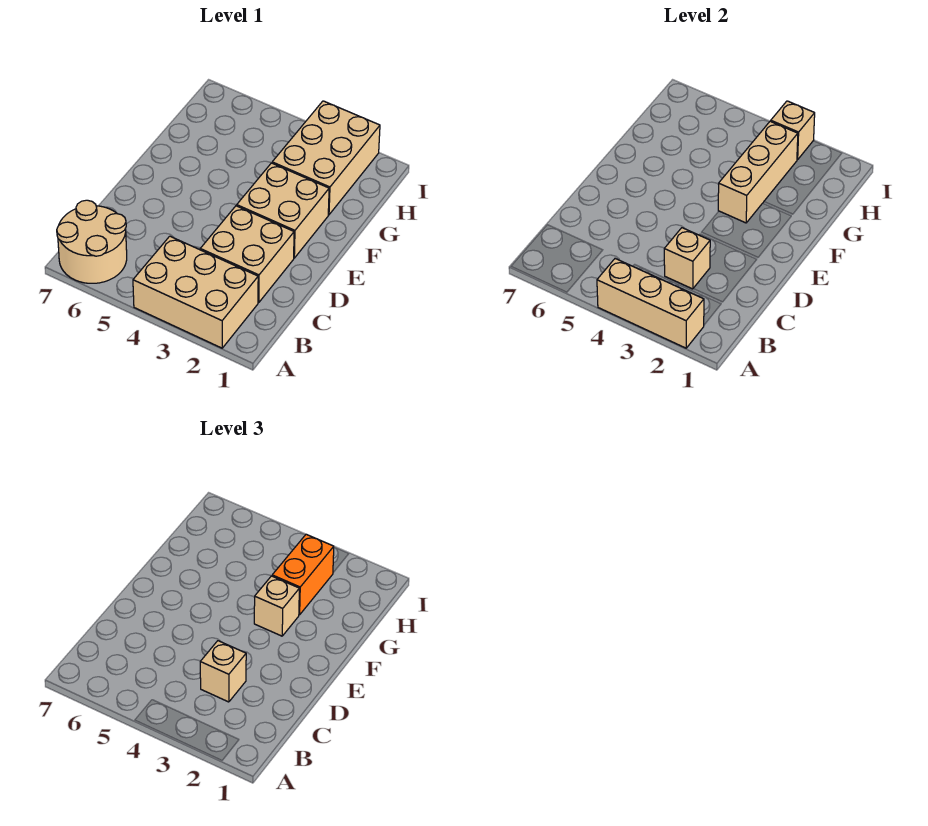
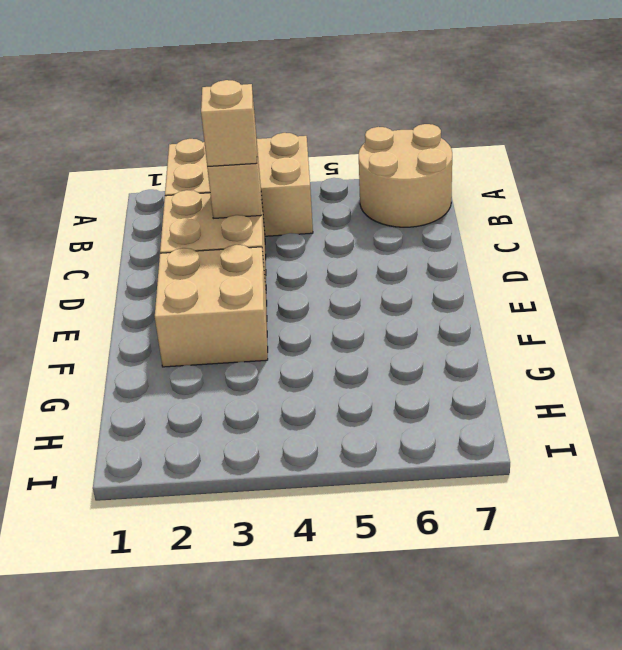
none -> tan brick G2:I3 level 1
none -> tan brick A2:A4 level 2
none -> tan brick F3:H3 level 2

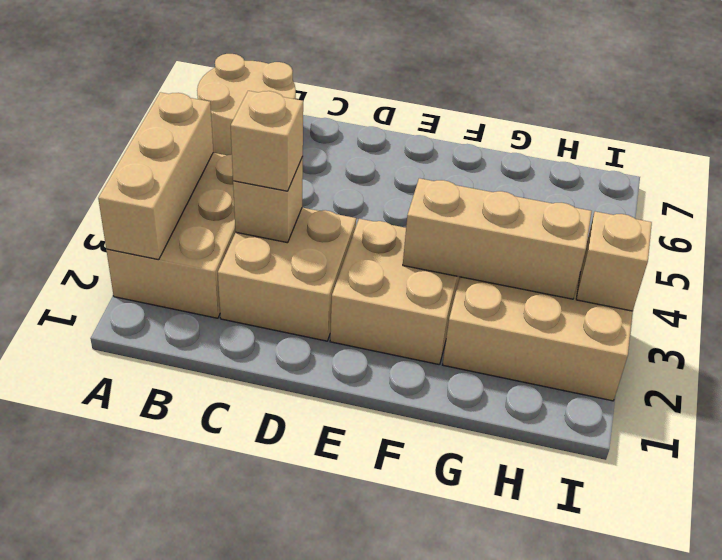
none -> tan brick F3 level 3
none -> orange brick G3:H3 level 3

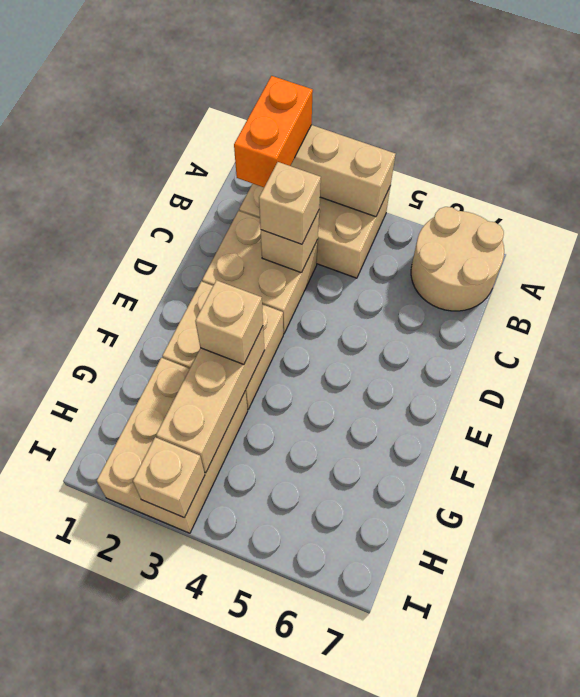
orange brick A2:B2 level 3 -> orange brick G3:H3 level 3

